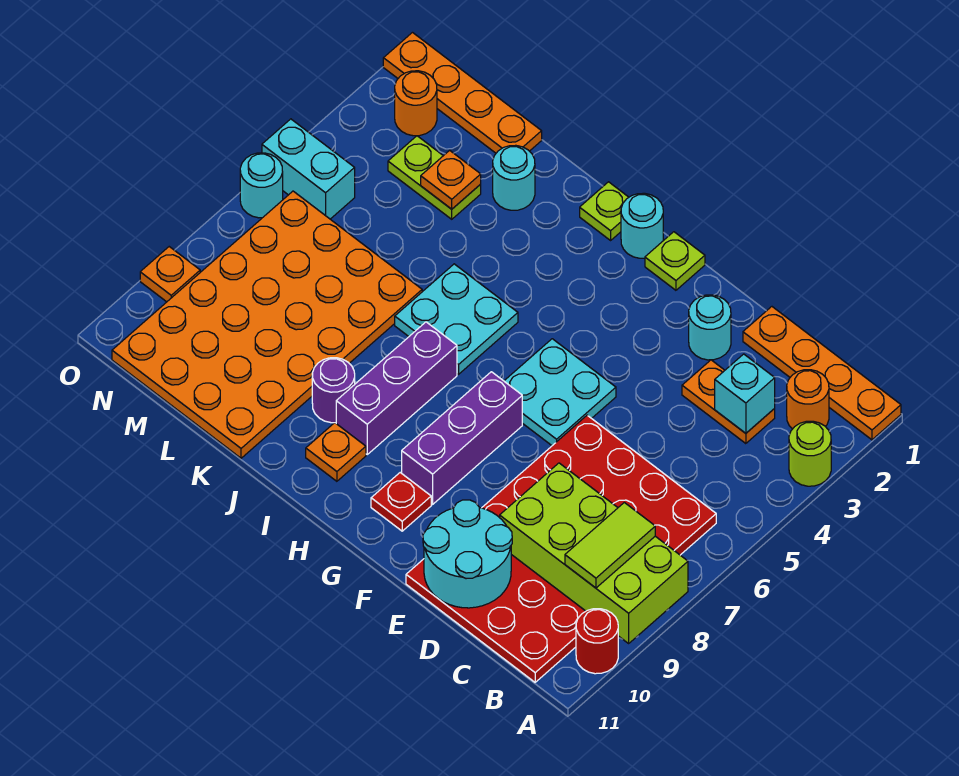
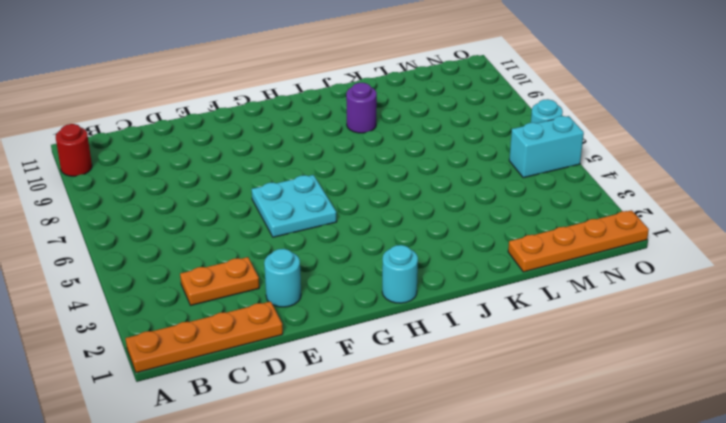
none -> lime round brick A3 level 1
none -> orange round brick B2 level 1
none -> red plate B6:E11 level 1
none -> lime plate G1 level 1

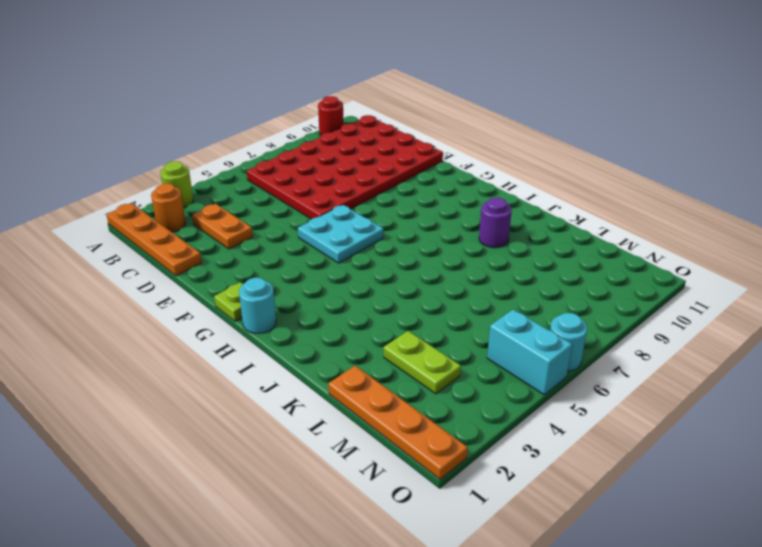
none -> cyan round brick E2 level 1
none -> purple brick G7:G9 level 1
none -> red plate G10 level 1
none -> lime plate I1 level 1

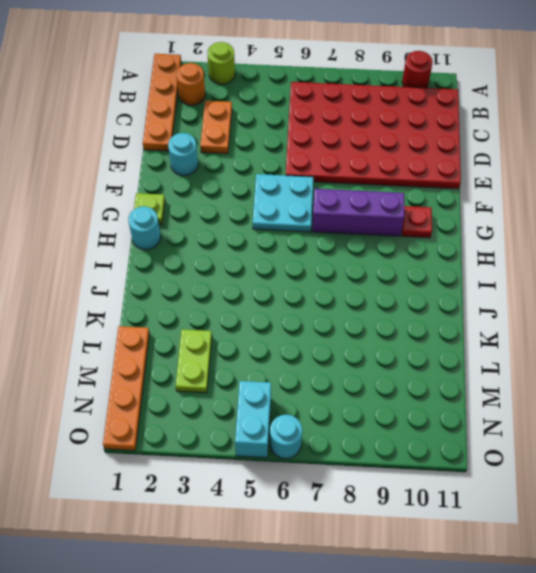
none -> lime plate I1 level 1
none -> cyan plate I5:J6 level 1
none -> purple brick I7:I9 level 1
none -> orange plate I10 level 1

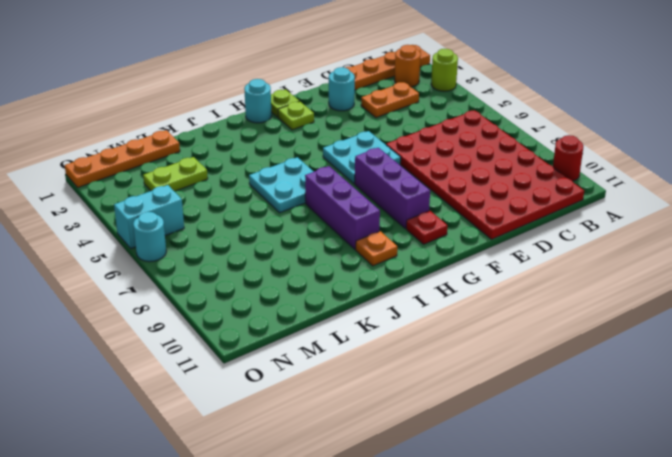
lime plate G2 level 1 -> lime plate I1 level 1
none -> purple round brick J9 level 1
none -> cyan round brick K2 level 1
none -> orange plate K6:N11 level 1
none -> orange round brick N2 level 1

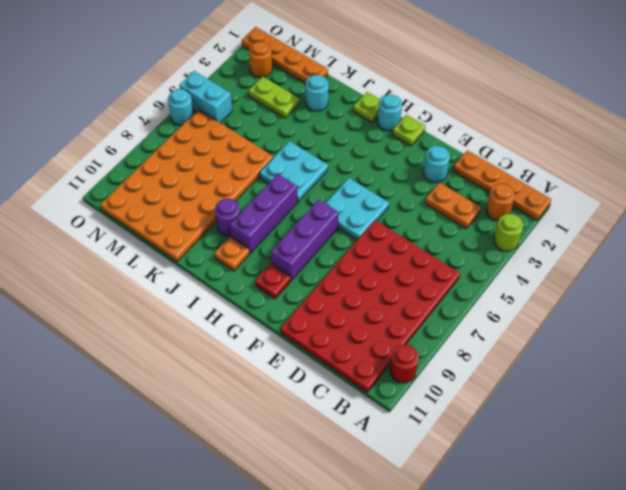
none -> orange plate O9 level 1
none -> lime brick A8:D9 level 2
none -> cyan brick C3 level 2
none -> cyan round brick D10:E11 level 2

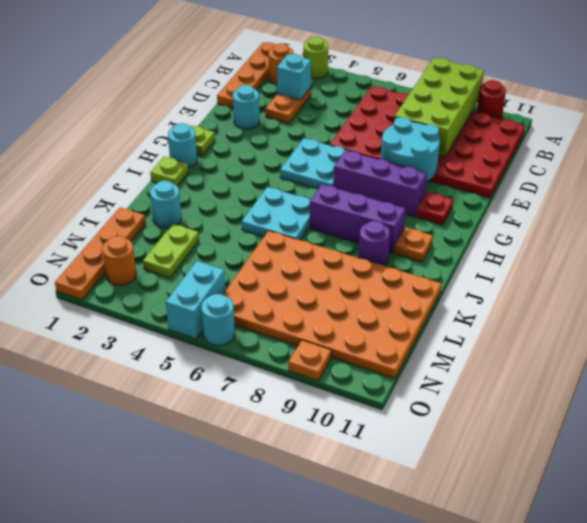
cyan round brick E8:F9 level 2 -> cyan round brick D10:E11 level 2
none -> orange plate L3 level 2
none -> lime tile B8:B9 level 3

